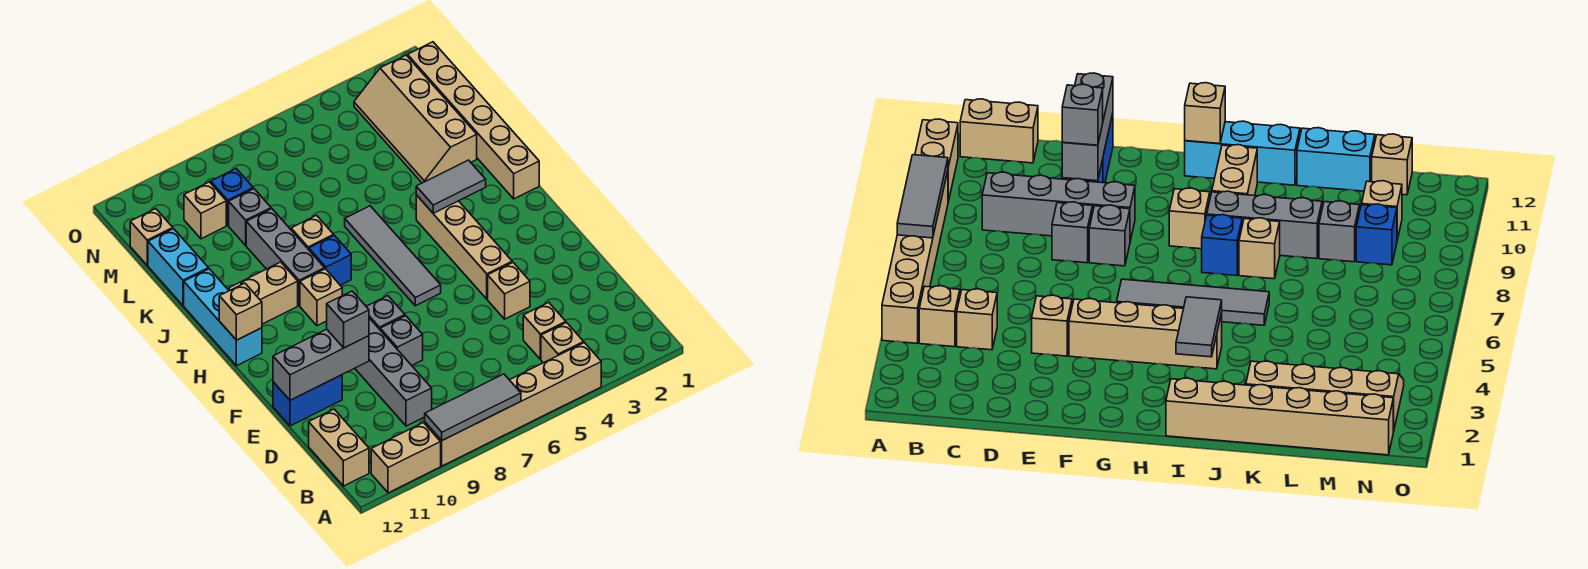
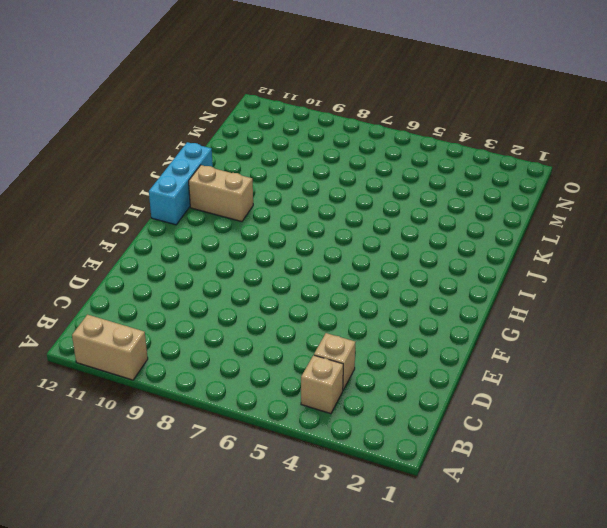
none -> tan brick A4:A9 level 1
none -> tan brick B12:C12 level 1
none -> grey brick C9:F9 level 1
none -> tan brick E4 level 1

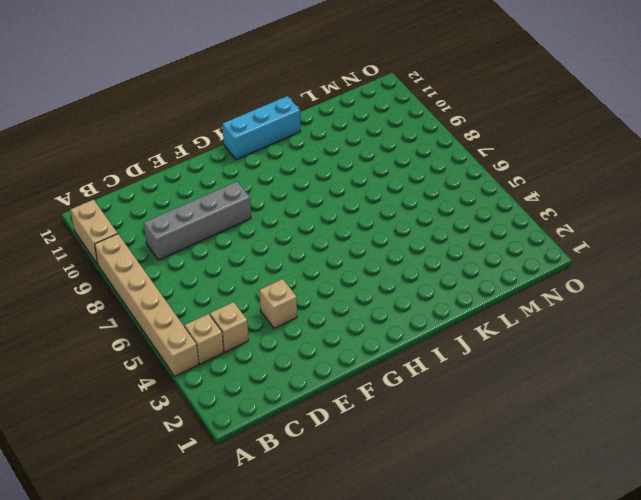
none -> tan brick B12:C12 level 1
none -> grey brick E8 level 1
none -> blue brick E11:E12 level 1
none -> tan brick F4:I4 level 1

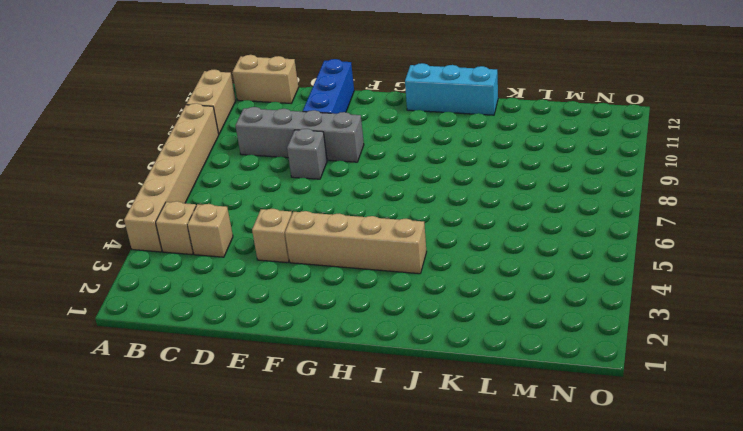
blue brick E10:E12 level 1 -> blue brick E11:E12 level 1
none -> grey brick F8 level 1
none -> grey tile G6:J6 level 1
none -> tan brick H9 level 1
none -> tan brick I1:N1 level 1

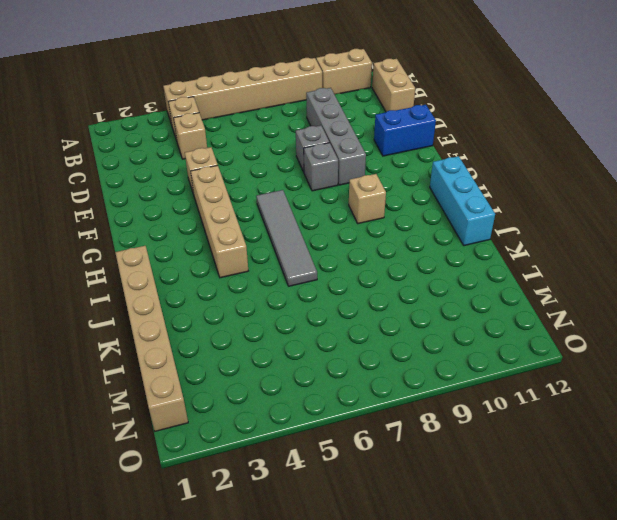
none -> blue brick I8 level 1
none -> grey brick I9:K9 level 1
none -> tan brick I10:I11 level 1
none -> tan brick J8 level 1

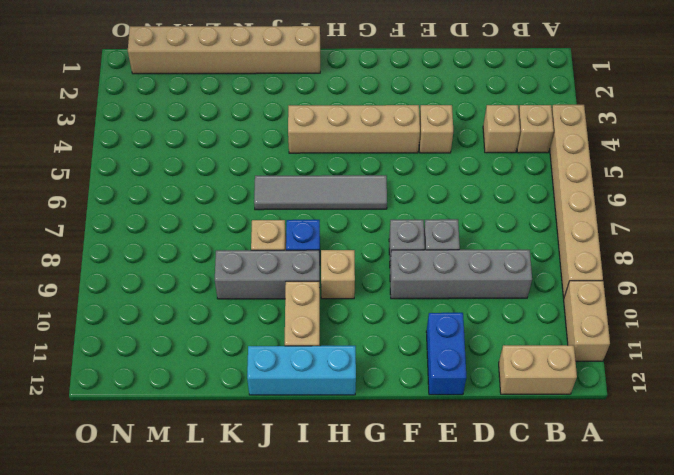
none -> tan slope K2:N3 level 1 top 2
none -> cyan brick K12:L12 level 1
none -> grey brick L9 level 1
none -> blue brick M9 level 1

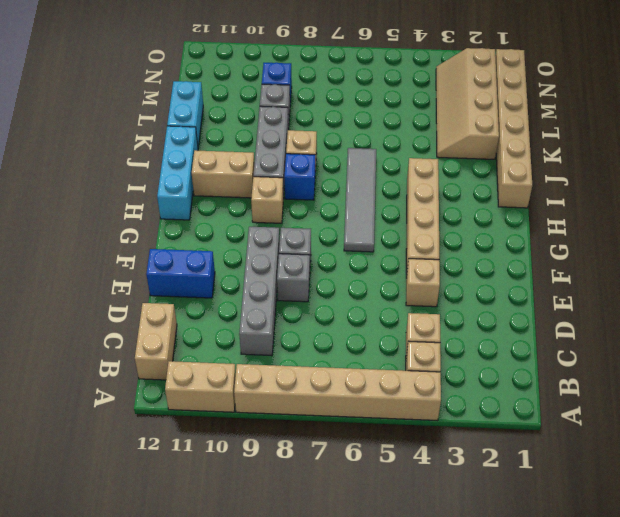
none -> tan brick M10 level 1
none -> tan brick M12 level 1
none -> grey tile A7:A9 level 2
none -> grey brick E10:E12 level 2

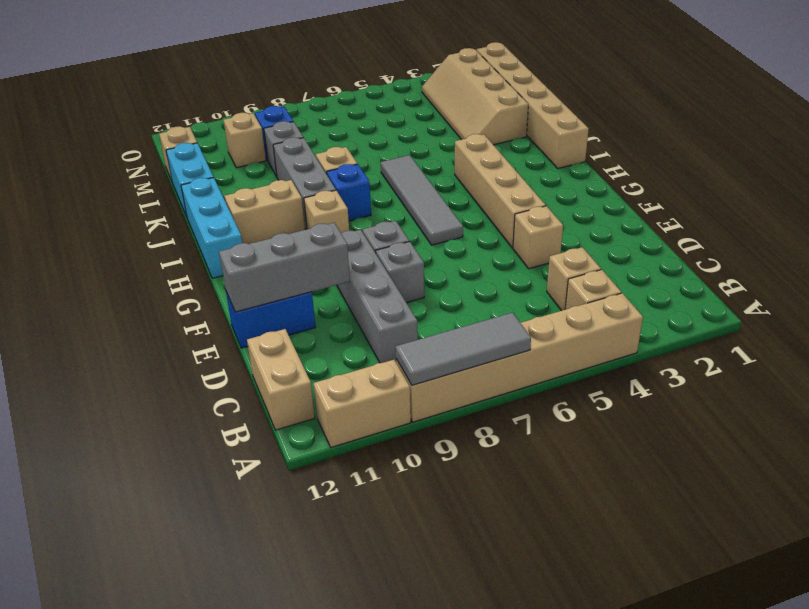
none -> tan brick H12 level 2
none -> grey tile I3:I4 level 2
none -> grey brick E10 level 3

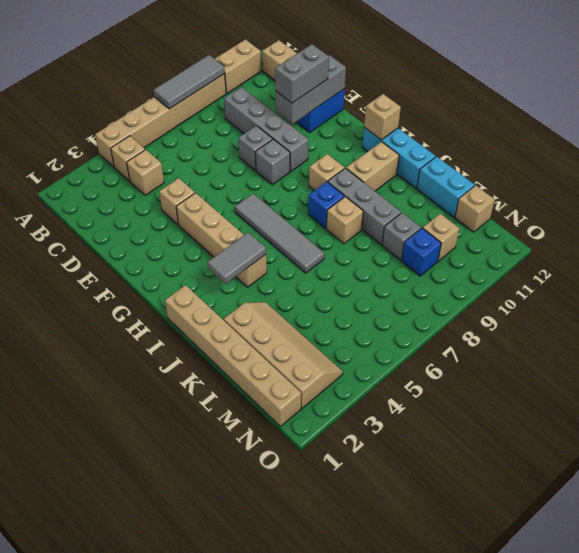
grey brick E10:E11 level 3 -> grey brick E10 level 3

